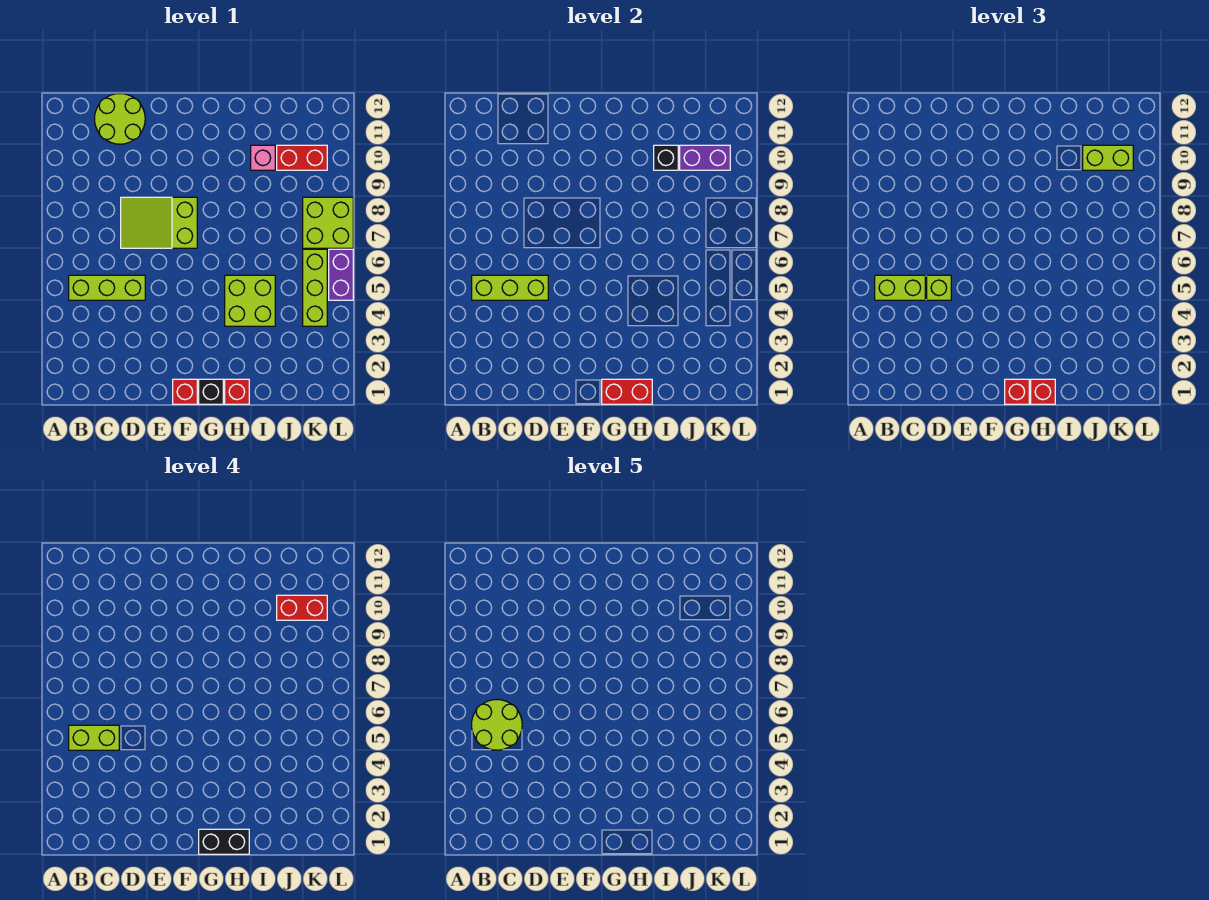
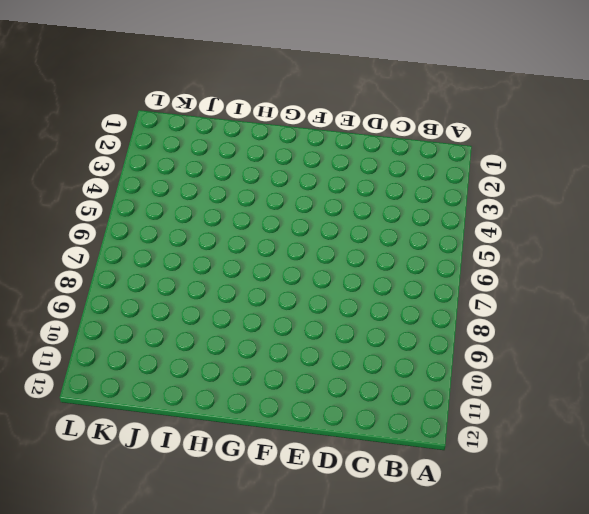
none -> lime brick B5:D5 level 1
none -> lime round brick C11:D12 level 1
none -> lime slope D7:F8 level 1 top F

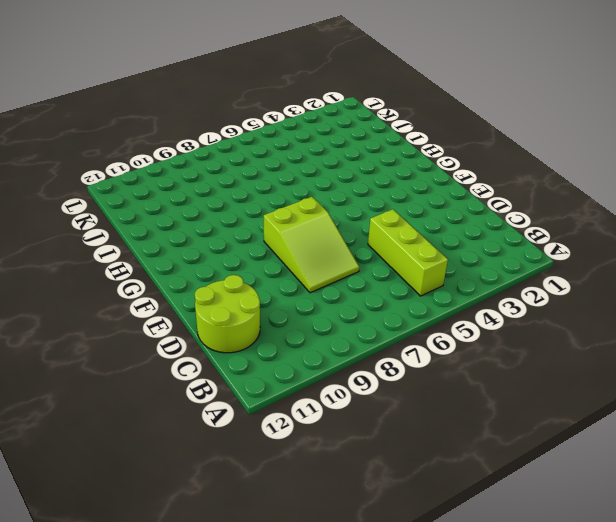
none -> red brick F1 level 1
none -> black brick G1 level 1
none -> red brick H1 level 1

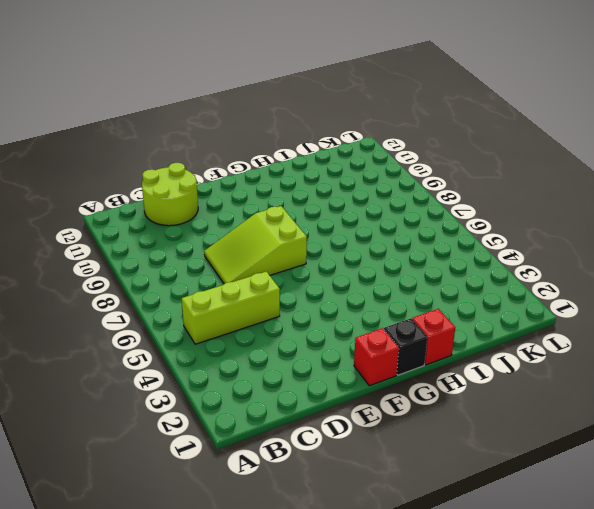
none -> lime brick H4:I5 level 1
none -> pink brick I10 level 1
none -> red brick J10:K10 level 1

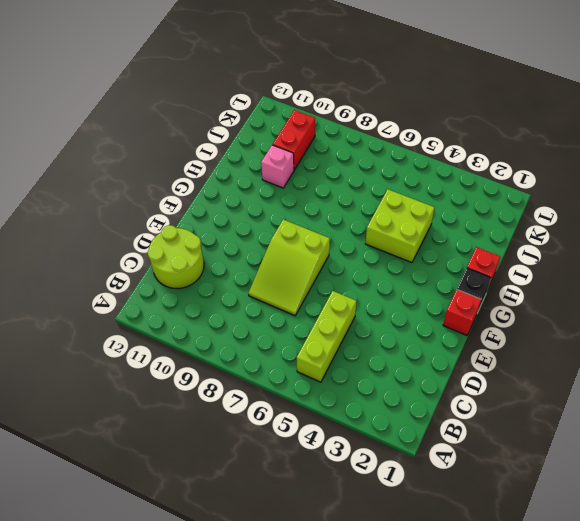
none -> lime brick K4:K6 level 1
none -> lime brick K7:L8 level 1
none -> purple brick L5:L6 level 1

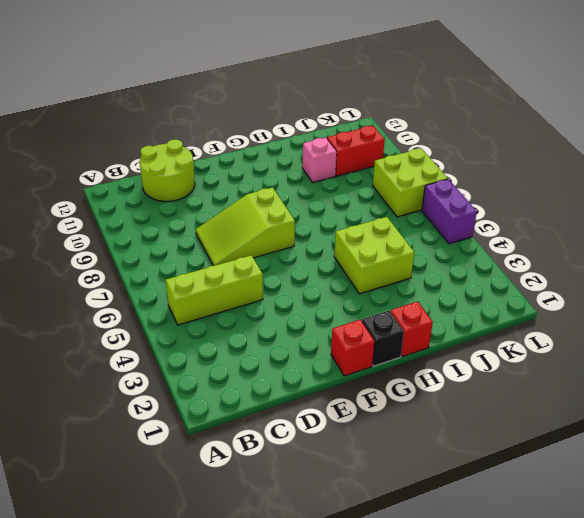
none -> lime brick K4:K6 level 1
none -> lime brick B5:D5 level 2
none -> red brick G1:H1 level 2

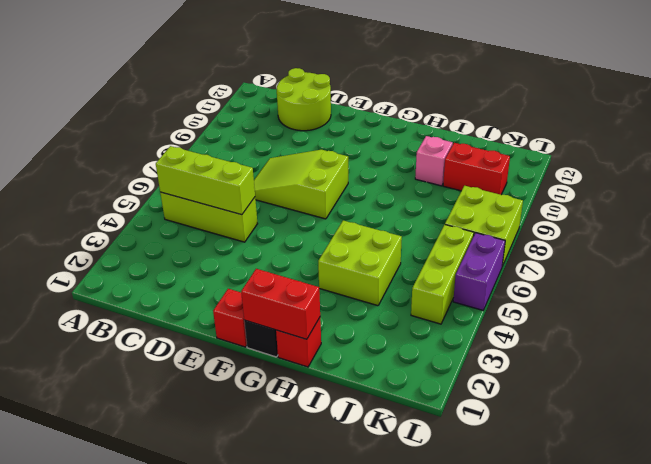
none -> black brick I10 level 2
none -> purple brick J10:K10 level 2
none -> lime brick B5:C5 level 3

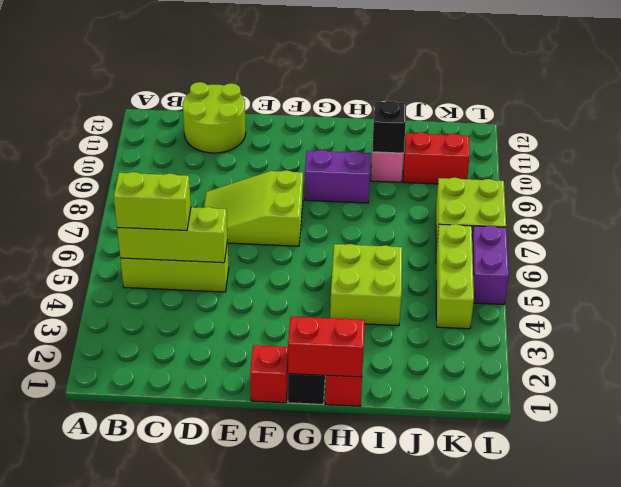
purple brick G9:H9 level 1 -> purple brick J10:K10 level 2
none -> lime brick D5 level 3
none -> red brick G1 level 3
none -> red brick H1 level 3

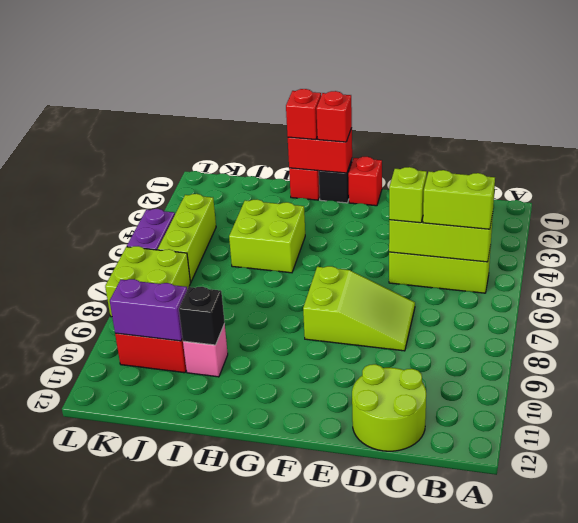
none -> lime brick J10:K10 level 3
none -> lime brick B5:C5 level 4
none -> black brick G1:H1 level 4

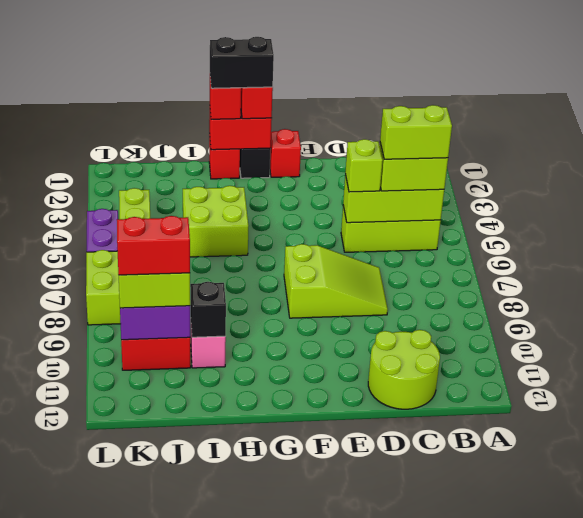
none -> lime round brick B5:C6 level 5

